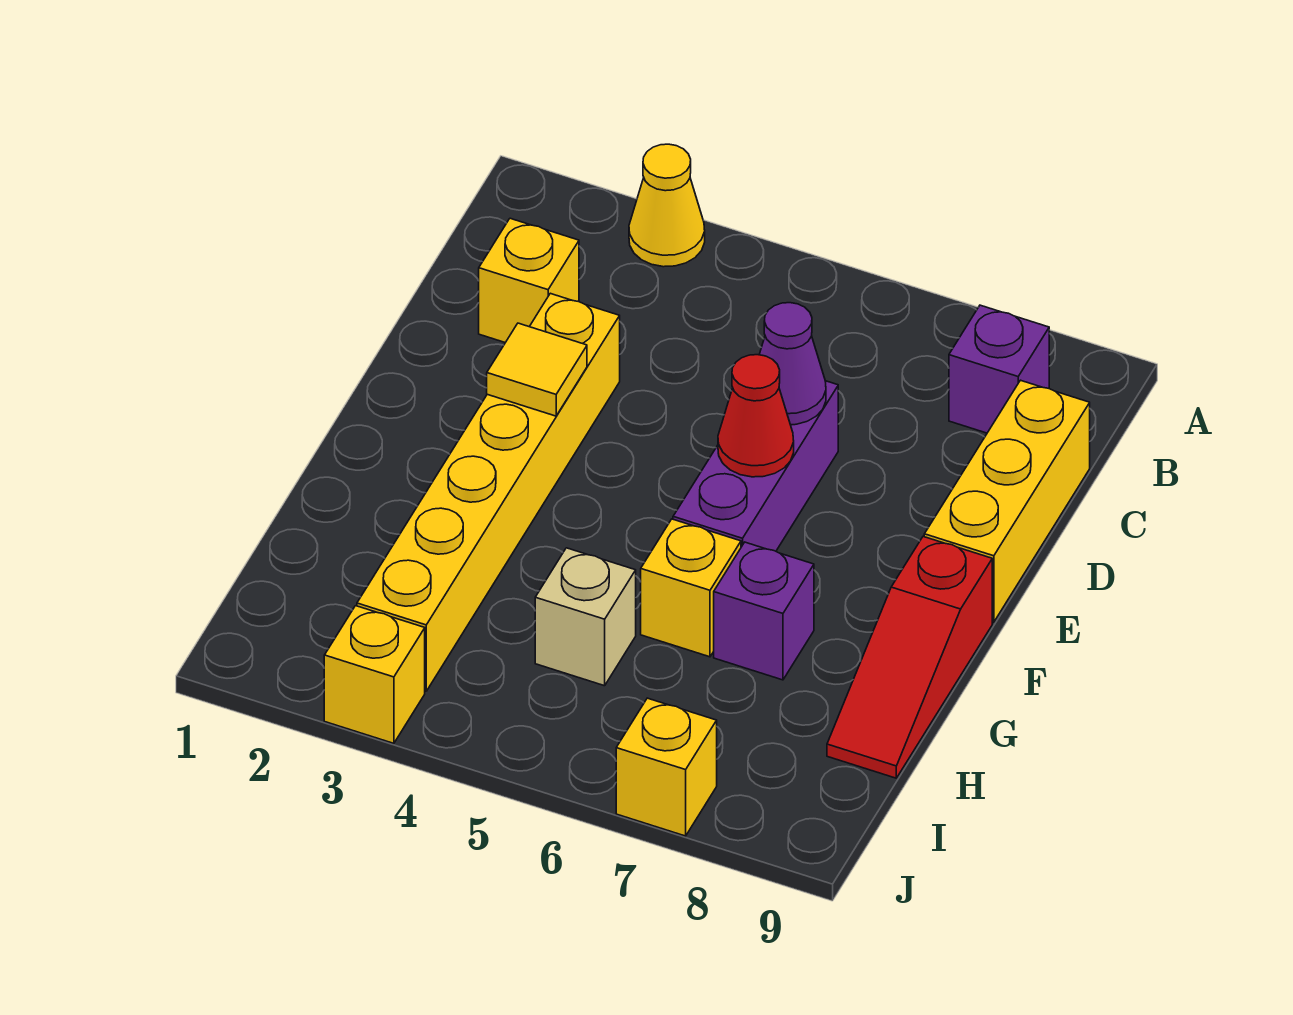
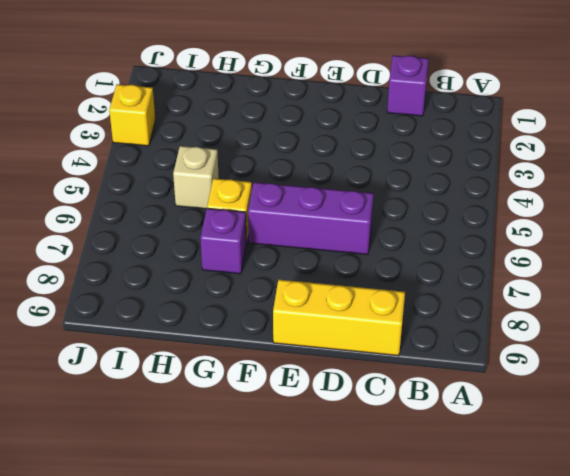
purple brick C1 level 1 -> purple brick B8 level 1
none -> yellow cone A3 level 1
none -> yellow brick C2 level 1
none -> yellow brick D3:I3 level 1

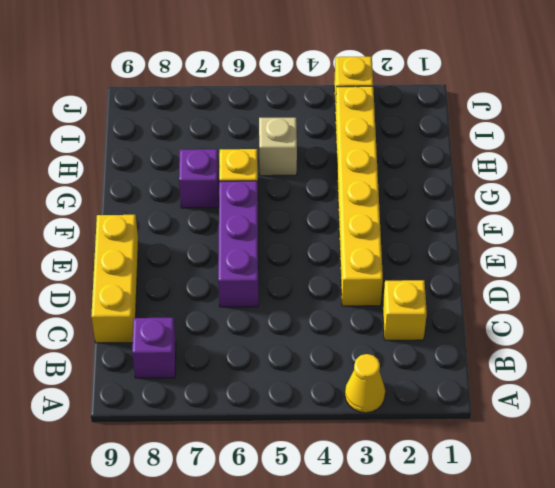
none -> red slope F9:H9 level 1 top F
none -> yellow brick J7 level 1
none -> purple cone D6 level 2

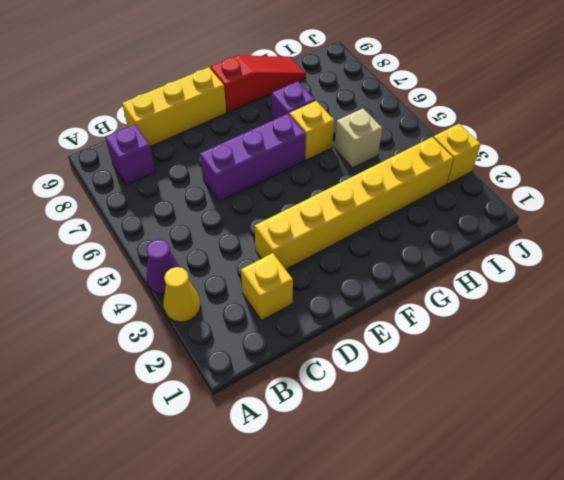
purple cone A4 level 1 -> purple cone D6 level 2
none -> yellow brick J7 level 1
none -> yellow tile E3 level 2
none -> red cone E6 level 2

